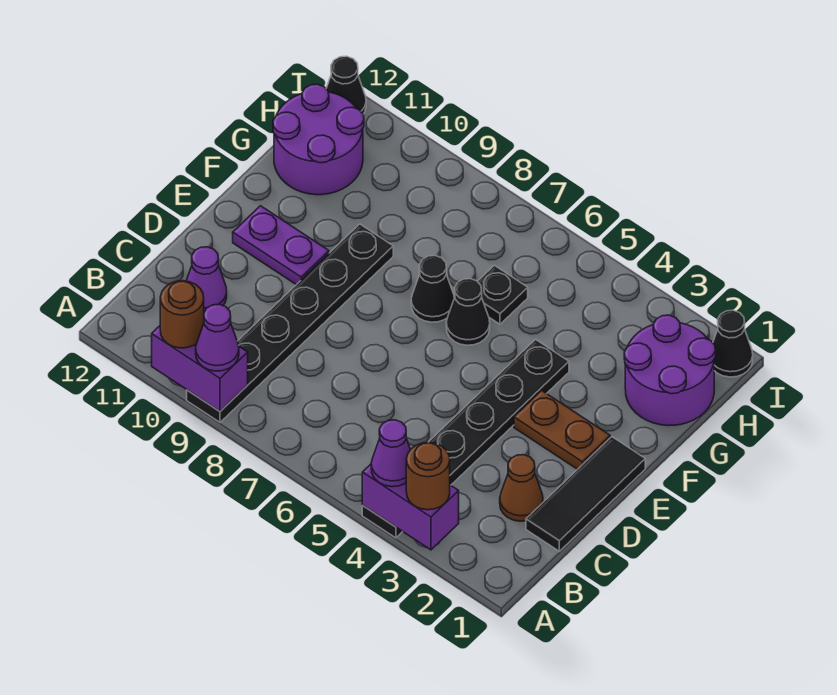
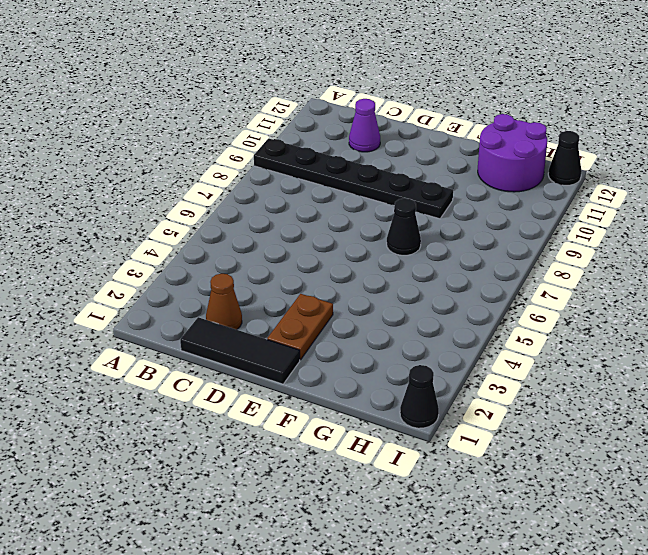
none -> black plate A4:F4 level 1
none -> purple plate E10:E11 level 1
none -> black cone F6 level 1

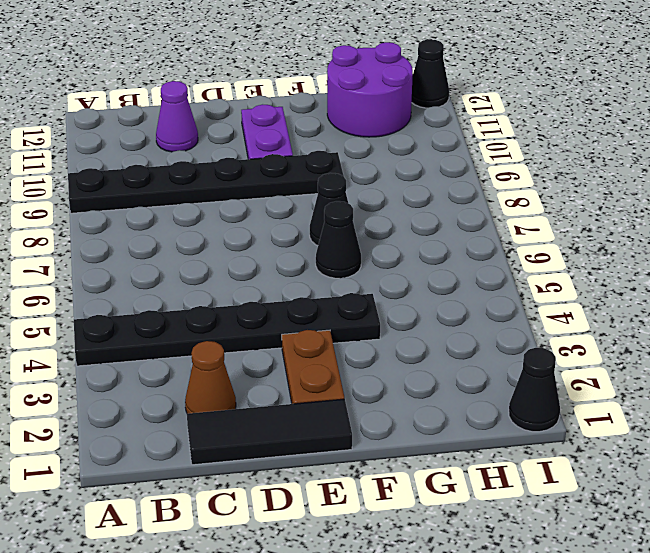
none -> purple round brick G1:H2 level 1
none -> black plate G6 level 1
none -> purple brick A3:A4 level 2

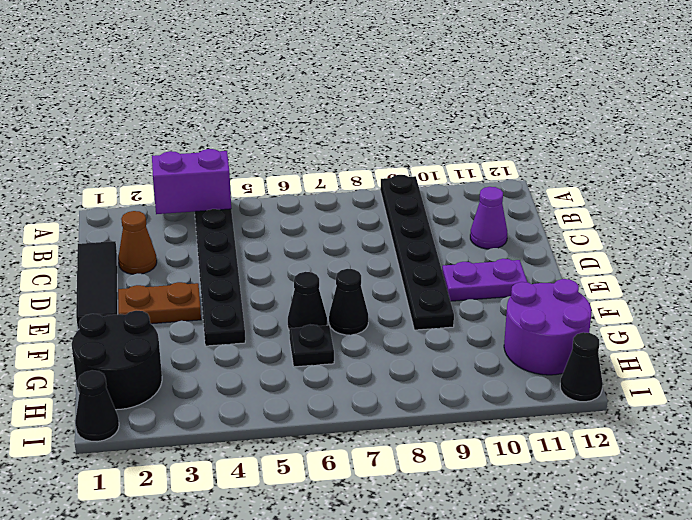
black round brick G1:H2 level 1 -> purple round brick G1:H2 level 1
none -> purple brick A9:A10 level 2
none -> brown round brick A3 level 3
none -> purple cone A4 level 3

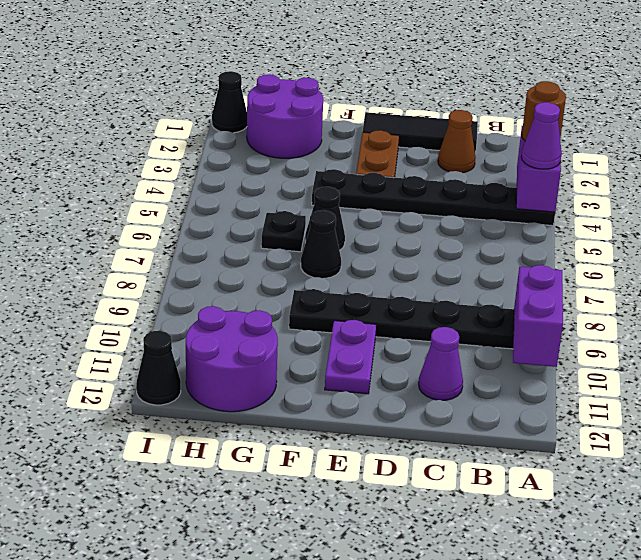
none -> purple cone A9 level 3
none -> brown round brick A10 level 3

